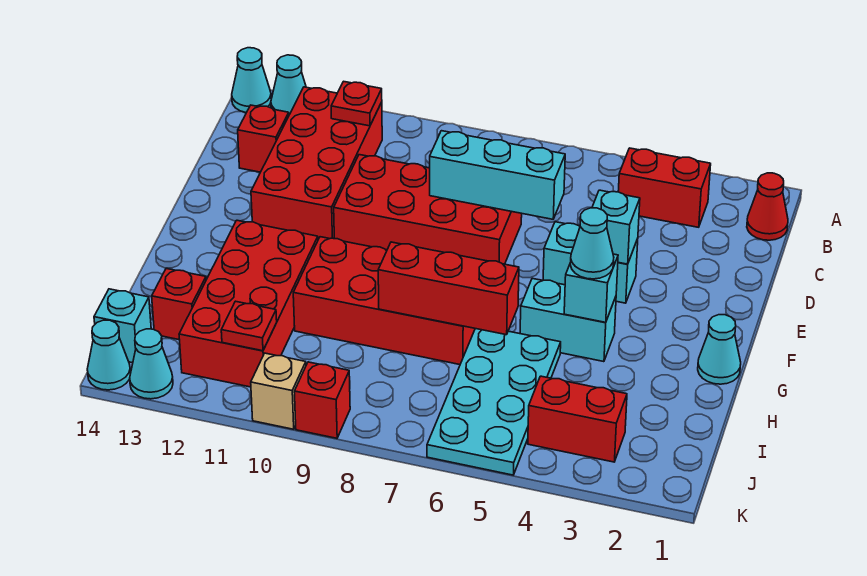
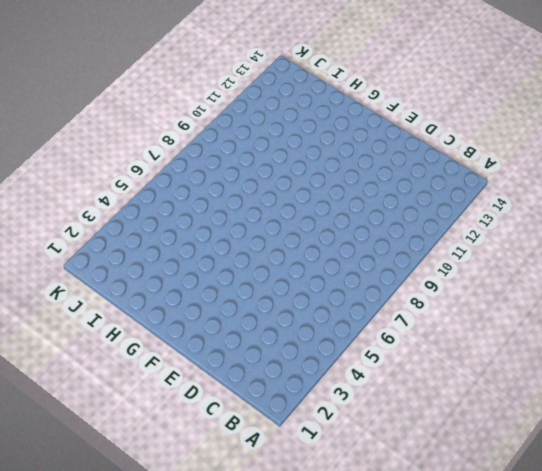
none -> cyan cone A13 level 1
none -> cyan cone A14 level 1
none -> red cone B1 level 1

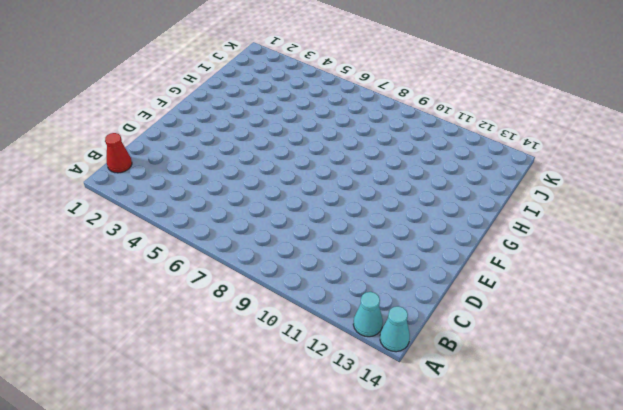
none -> red brick B3:B4 level 1
none -> red brick B11:E12 level 1
none -> red brick C13 level 1

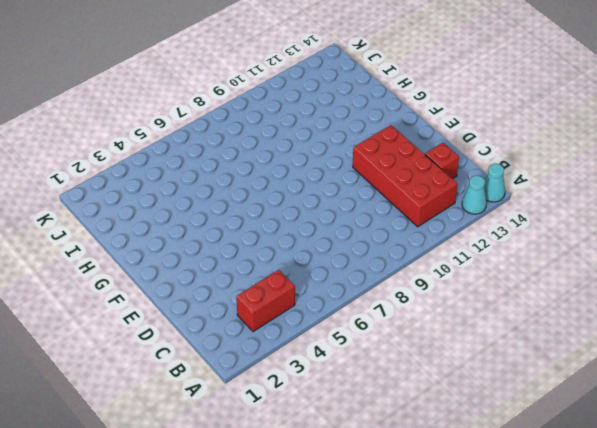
none -> red cone B1 level 1
none -> red brick D7:E10 level 1
none -> cyan brick E4:E5 level 1

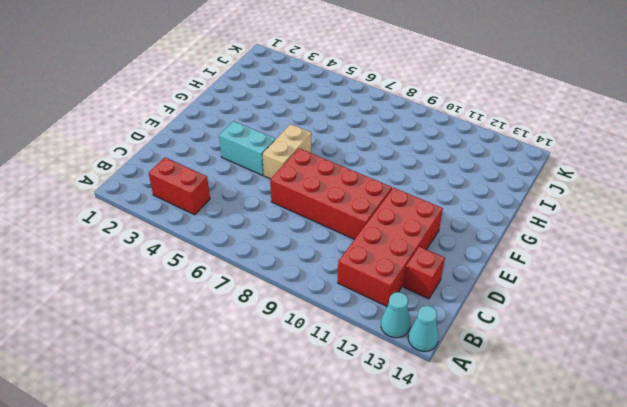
tan brick E6:F6 level 1 -> none
none -> red cone B1 level 1
none -> cyan cone G1 level 1
none -> cyan brick G4:G5 level 1

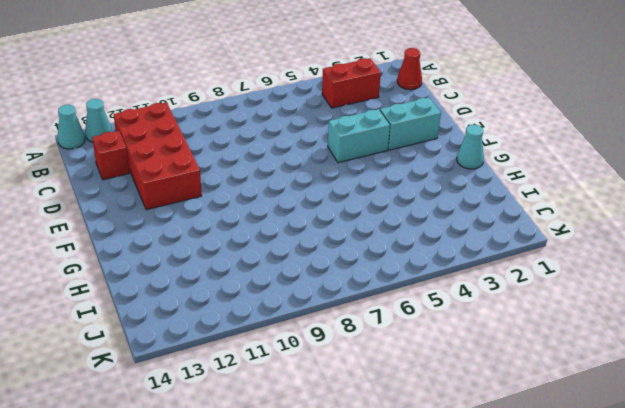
cyan brick E2:E3 level 1 -> cyan brick G4:G5 level 1
none -> red brick D7:E10 level 1
none -> red brick G7:H10 level 1
none -> red brick G11:J12 level 1

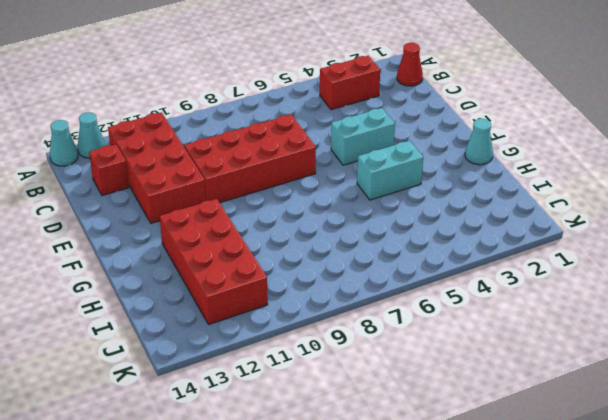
none -> red brick G7:H10 level 1
none -> cyan plate H5:K6 level 1
none -> red brick I13 level 1

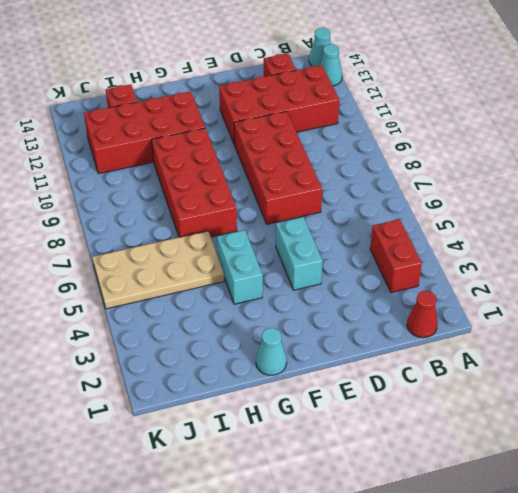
tan plate H5:K6 level 1 -> cyan plate H5:K6 level 1
none -> red brick J3:J4 level 1
none -> cyan brick J14 level 1
none -> red brick K9 level 1

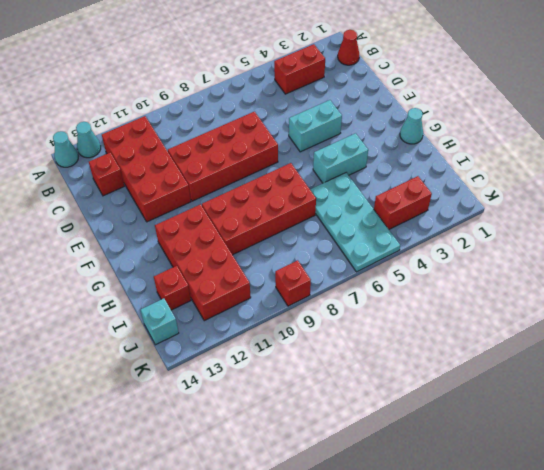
none -> tan brick K10 level 1
none -> cyan cone K13 level 1
none -> cyan cone K14 level 1

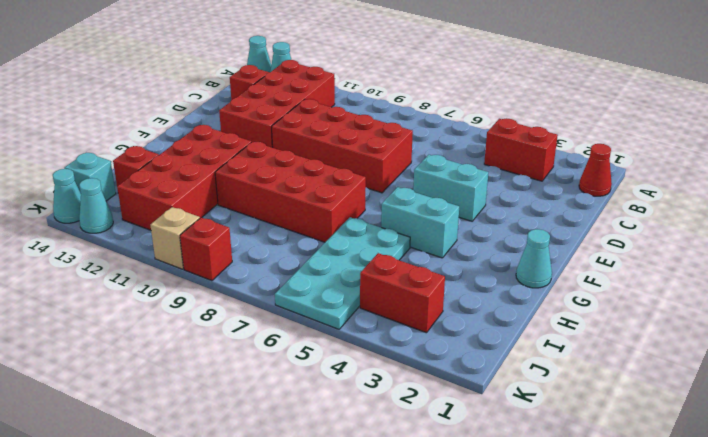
none -> red plate B11 level 2
none -> cyan brick D6:D8 level 2
none -> cyan brick E4 level 2

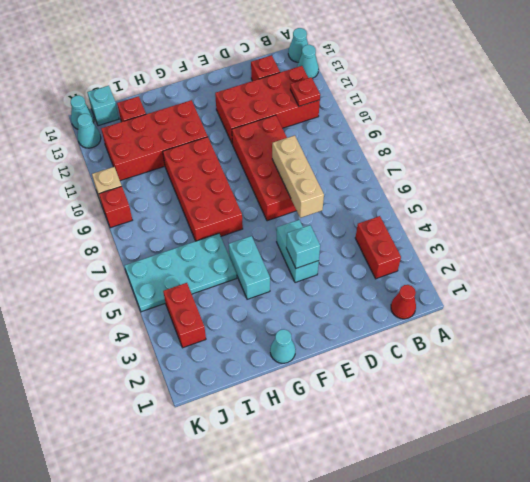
tan brick D6:D8 level 2 -> cyan brick D6:D8 level 2
none -> cyan brick G4 level 2
none -> red brick H6:H8 level 2
none -> red plate J11 level 2

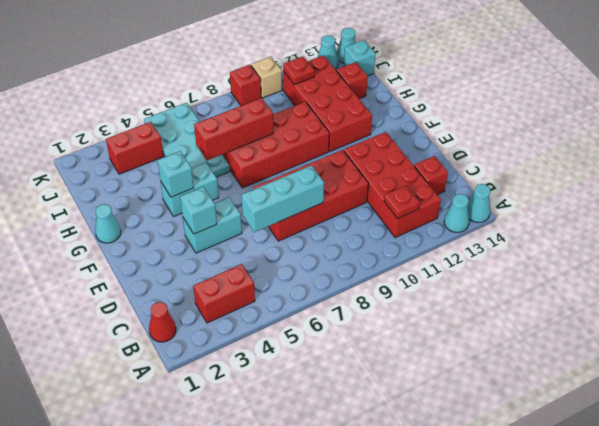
none -> cyan cone G4 level 3

